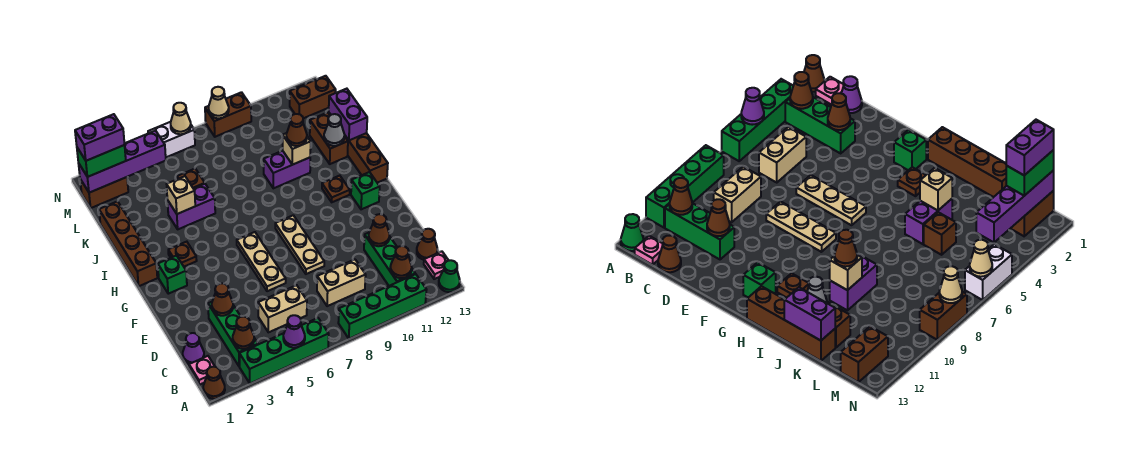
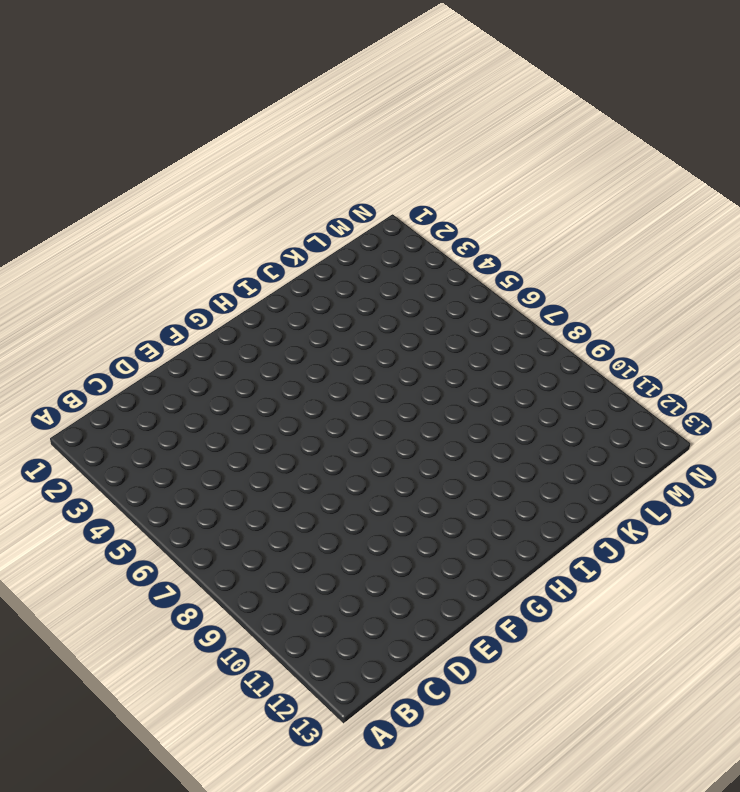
none -> brown cone A1 level 1
none -> green brick A3:A6 level 1
none -> green brick A8:A11 level 1
none -> green cone A13 level 1

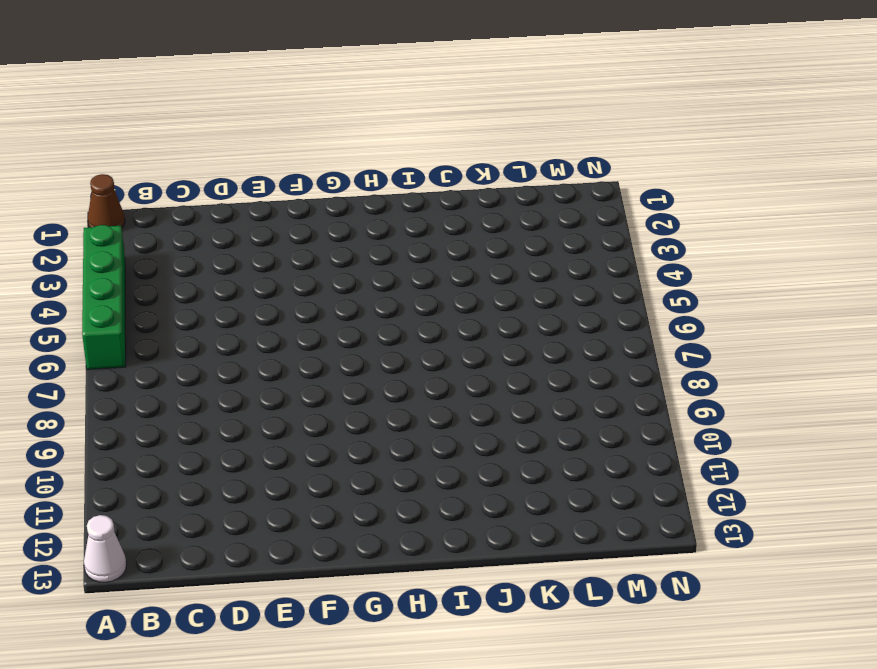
white cone A13 level 1 -> green cone A13 level 1
none -> green brick A8:A11 level 1
none -> pink plate B1 level 1
none -> green brick B3:D3 level 1
none -> green brick B11:D11 level 1

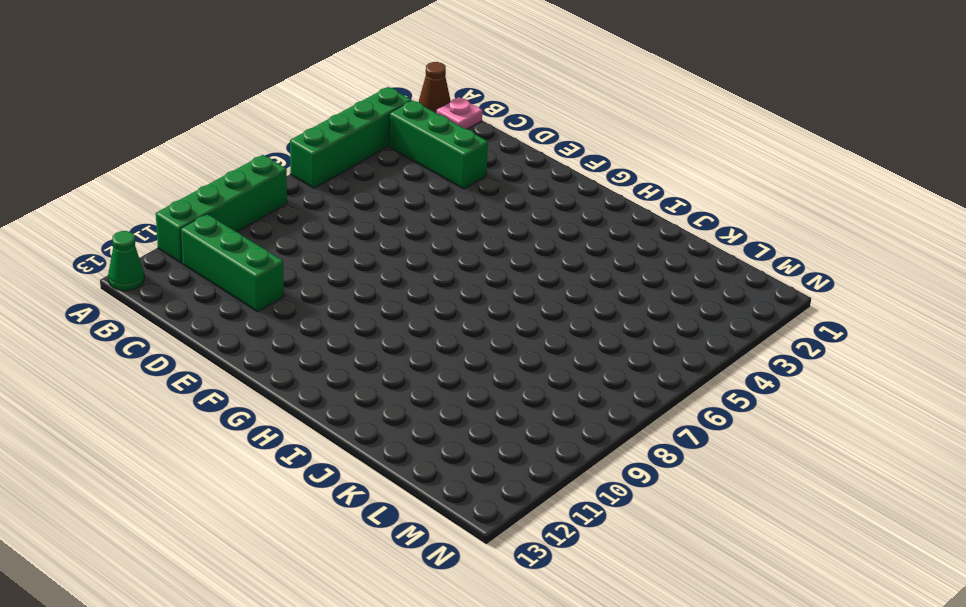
none -> pink plate B13 level 1
none -> purple cone C1 level 1
none -> tan brick C5:C6 level 1
none -> tan brick C8:C9 level 1

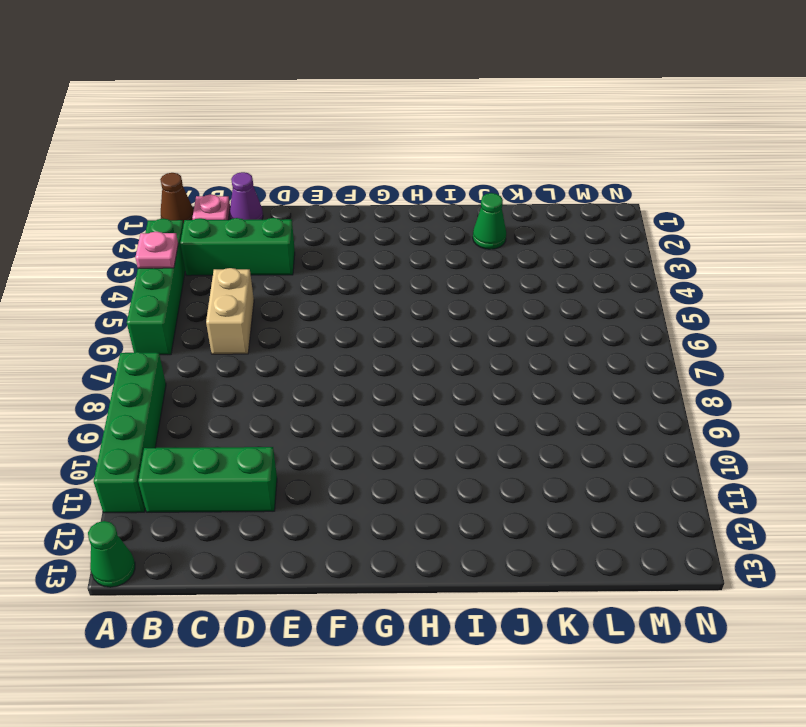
pink plate A4 level 2 -> pink plate B13 level 1
green cone J2 level 1 -> none
none -> tan brick C8:C9 level 1
none -> brown cone C13 level 1
none -> tan plate E6:G6 level 1
none -> tan plate E8:G8 level 1

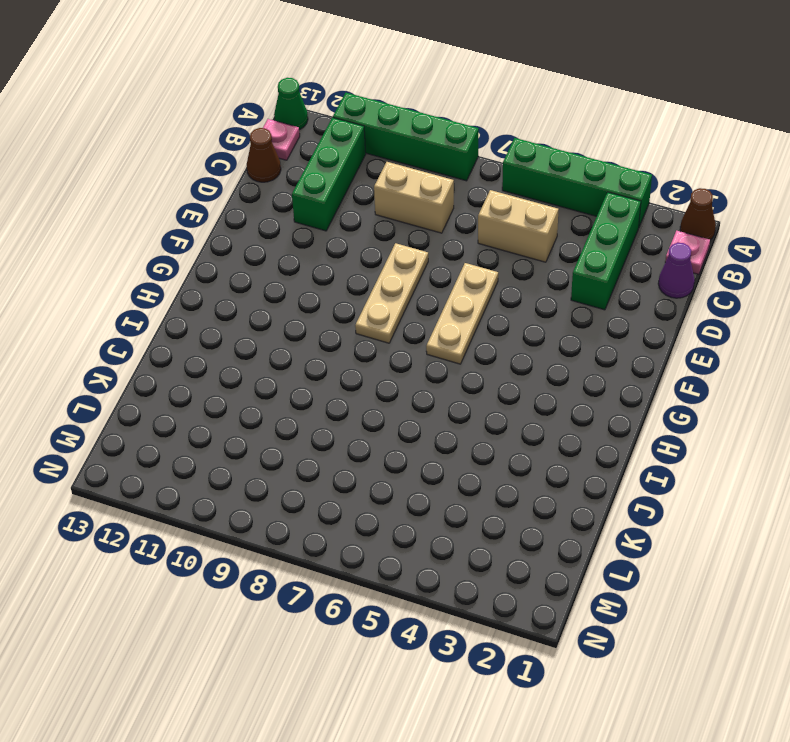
none -> green brick G2 level 1
none -> green brick G12 level 1
none -> brown brick H1:K1 level 1
none -> brown plate H3 level 1

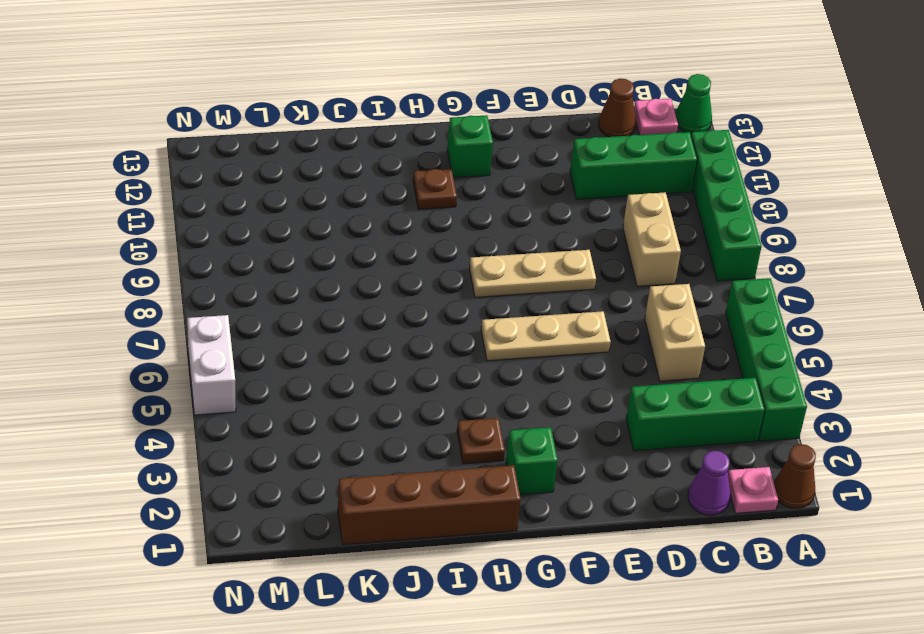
none -> brown brick H13:K13 level 1
none -> purple brick J4:J5 level 1
none -> purple brick J9:J10 level 1
none -> brown brick J12:K12 level 1

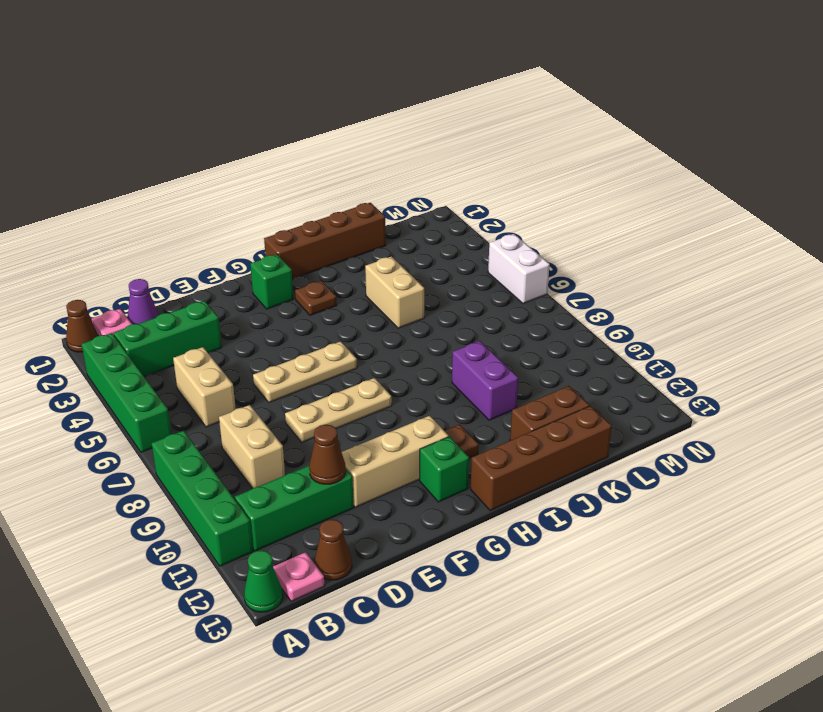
tan brick E11:G11 level 1 -> none
tan brick J4:J5 level 1 -> purple brick J4:J5 level 1
none -> brown brick K5 level 1
none -> brown brick M1:M2 level 1
none -> brown brick M12:M13 level 1
none -> brown brick N8:N9 level 1

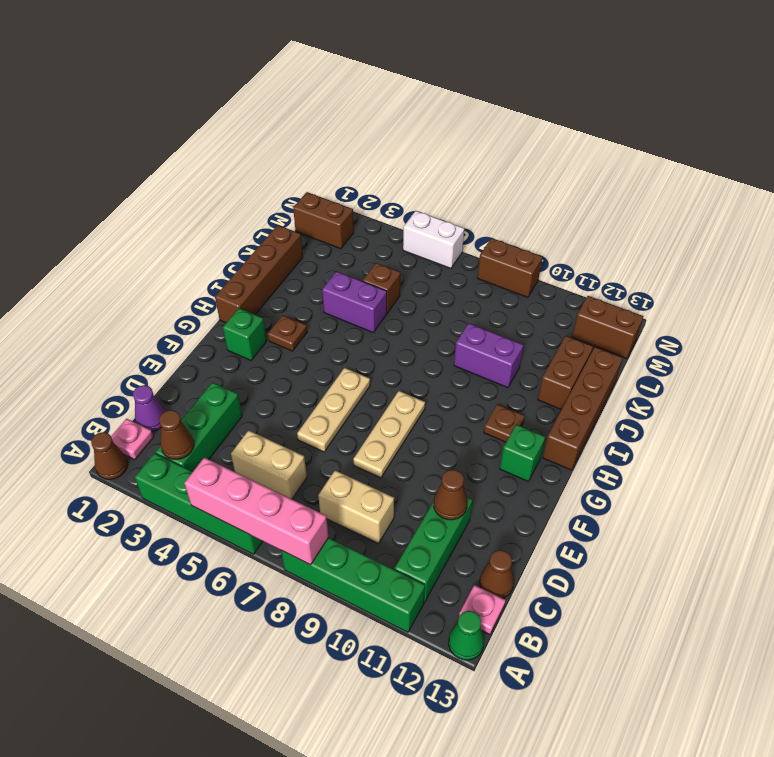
pink brick A5:A8 level 2 -> purple cone A5 level 2
none -> brown cone B11 level 2
none -> brown cone D3 level 2
none -> tan brick J4 level 2
none -> tan brick J10 level 2

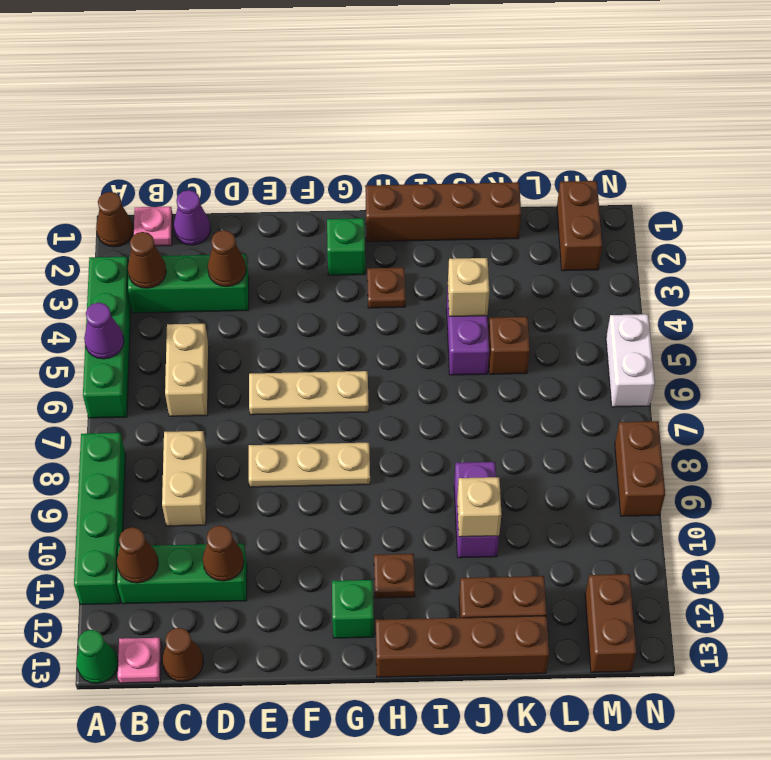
none -> grey cone J12 level 2
none -> purple brick J13:K13 level 2
none -> purple brick M1:M4 level 2
none -> tan cone N6 level 2

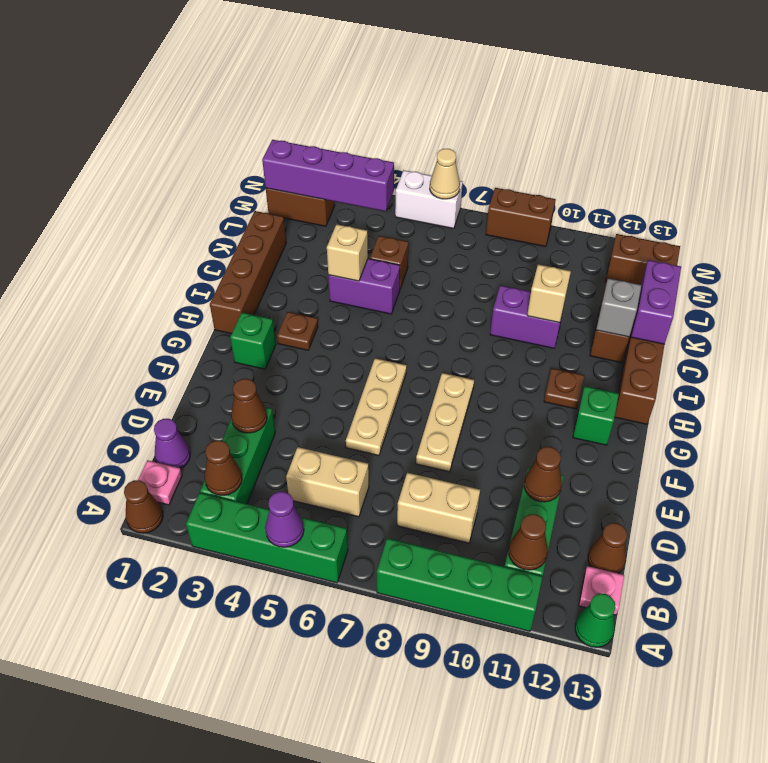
grey brick J12 level 2 -> grey cone J12 level 2
none -> tan cone N8 level 2
none -> brown cone J10 level 3
none -> green brick M1:M2 level 3
none -> purple brick M1:M2 level 4

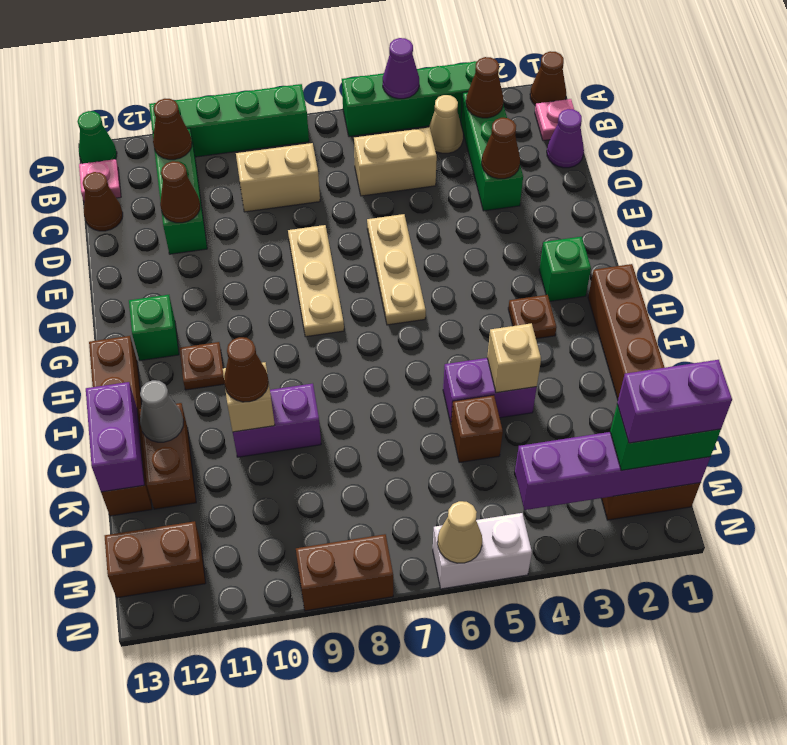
tan cone B4 level 1 -> tan cone N8 level 2

